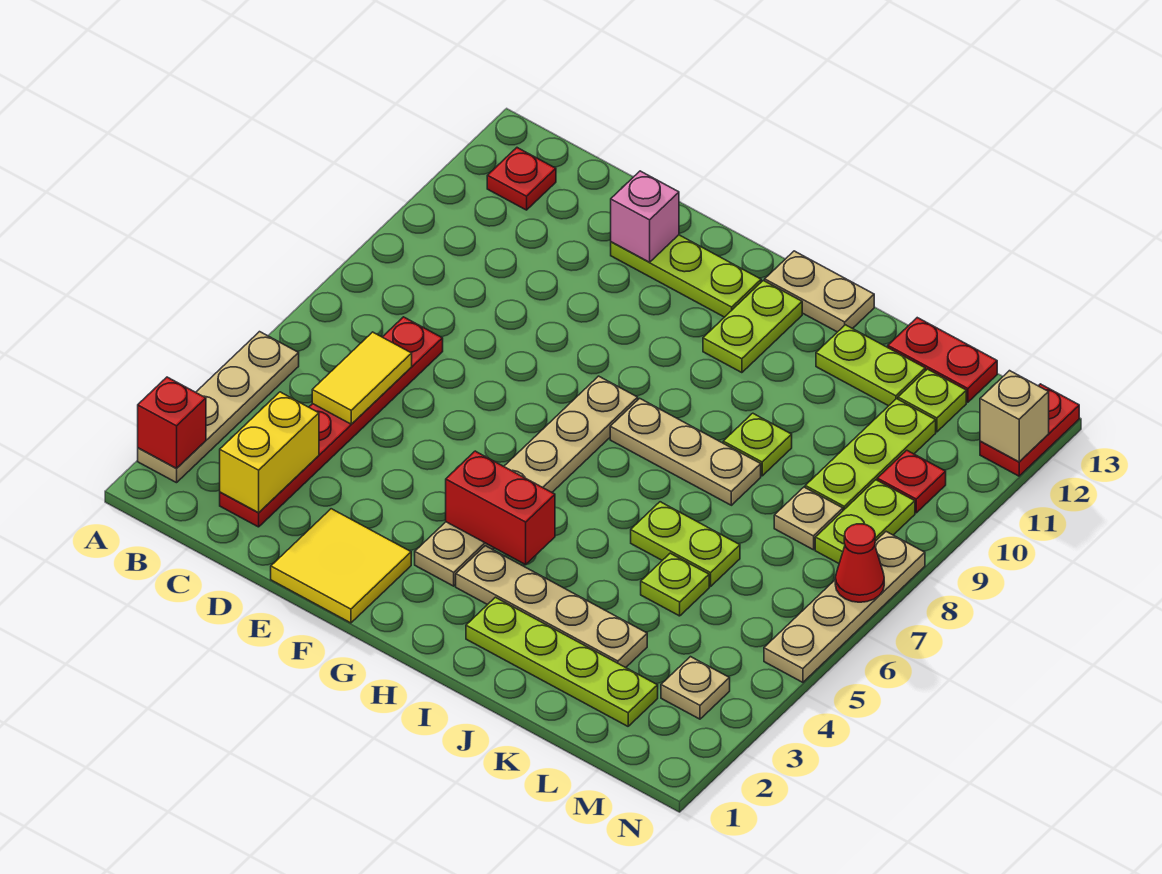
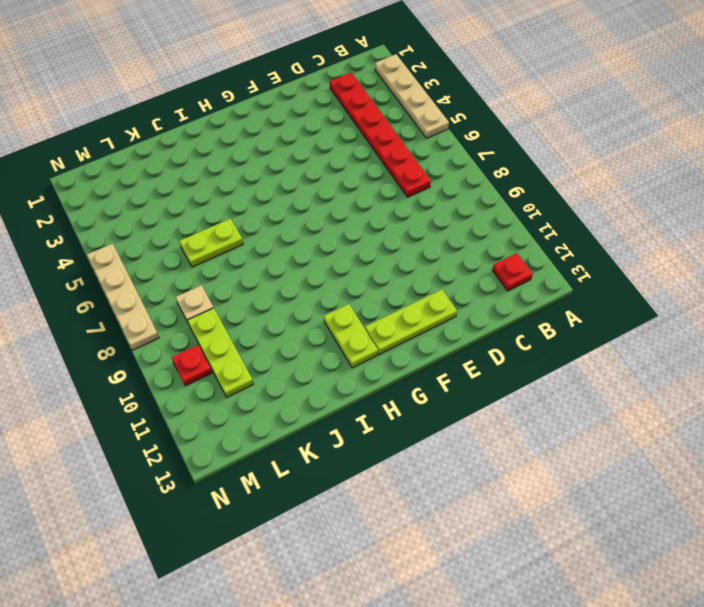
none -> yellow tile E1:F2 level 1
none -> tan plate G3:G8 level 1
none -> tan plate H3:K3 level 1
none -> tan plate H8:J8 level 1

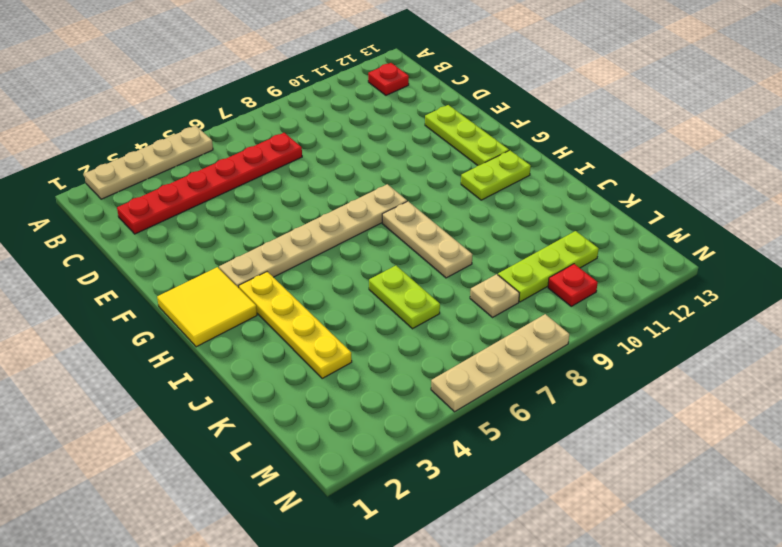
yellow tile G1:H2 level 1 -> yellow tile E1:F2 level 1
yellow plate H3:K3 level 1 -> tan plate H3:K3 level 1
none -> tan plate H13:I13 level 1
none -> lime plate I2:L2 level 1
none -> lime plate J9 level 1
none -> lime plate J12:K12 level 1

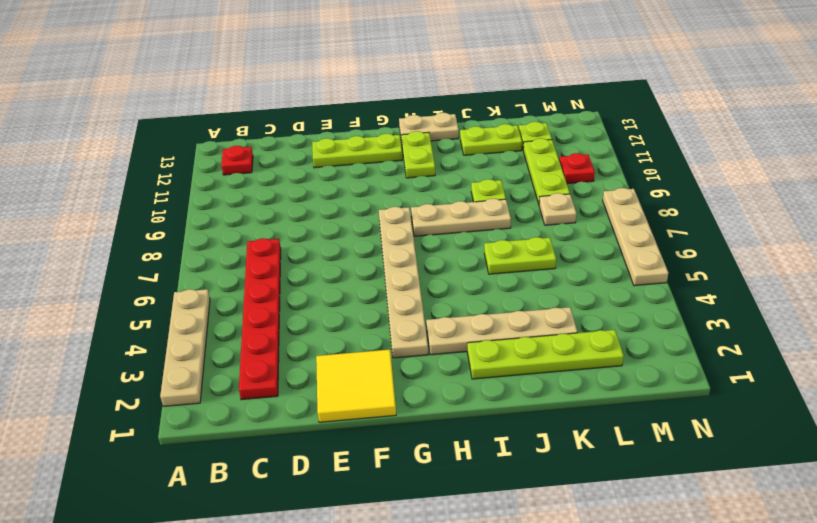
none -> lime plate K5 level 1
none -> red plate K13:L13 level 1
none -> tan plate M3 level 1
none -> lime plate M8:M9 level 1

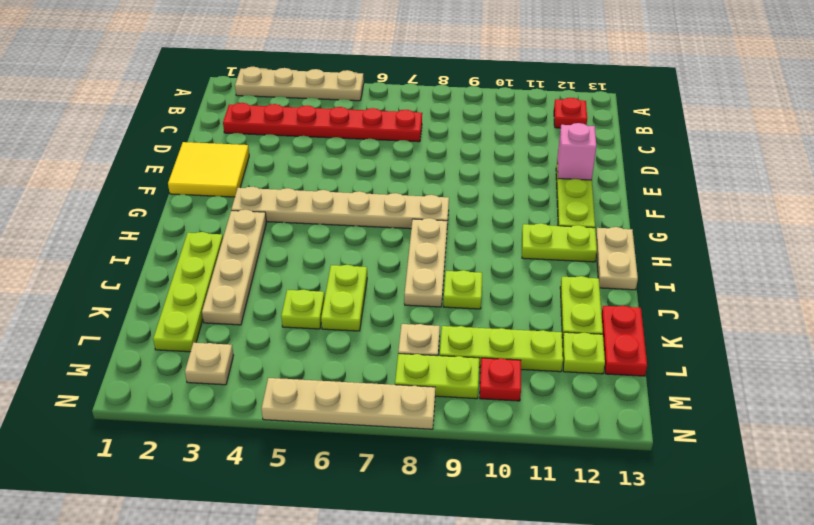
none -> red plate N12:N13 level 1
none -> red brick A2 level 2
none -> yellow brick C2:C3 level 2
none -> yellow tile C5:C6 level 2

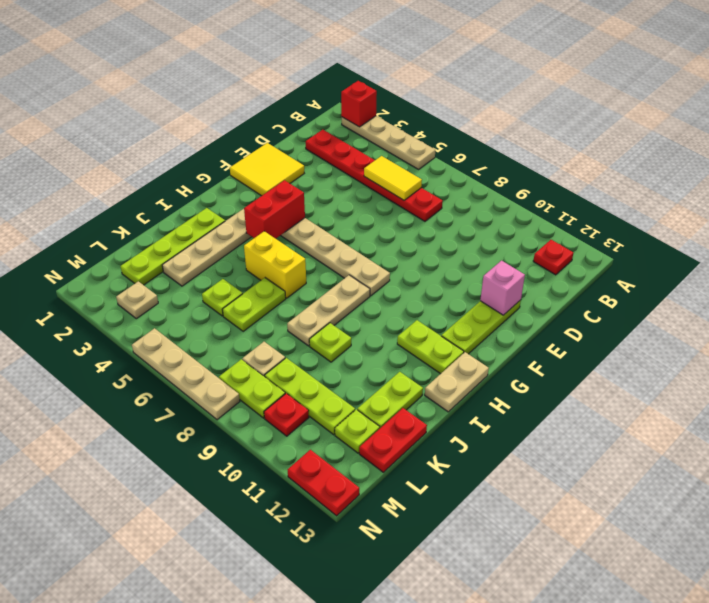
yellow brick I5:I6 level 1 -> yellow brick C2:C3 level 2
none -> red cone N7 level 2
none -> tan brick N12 level 2

